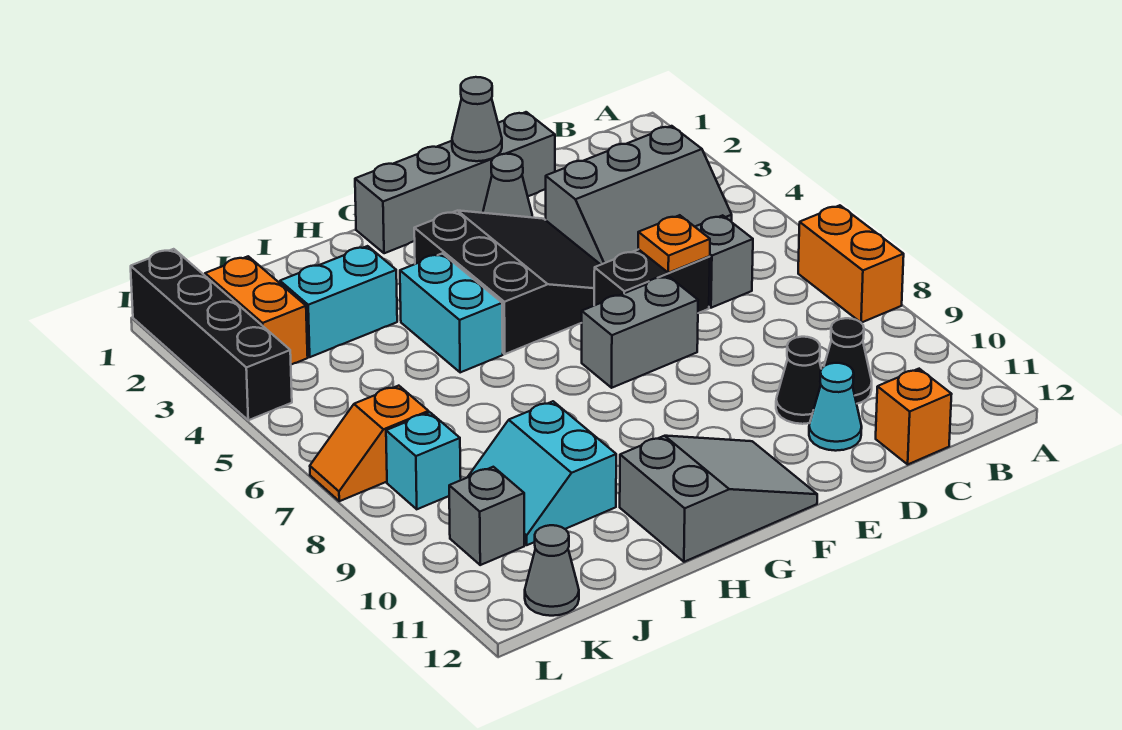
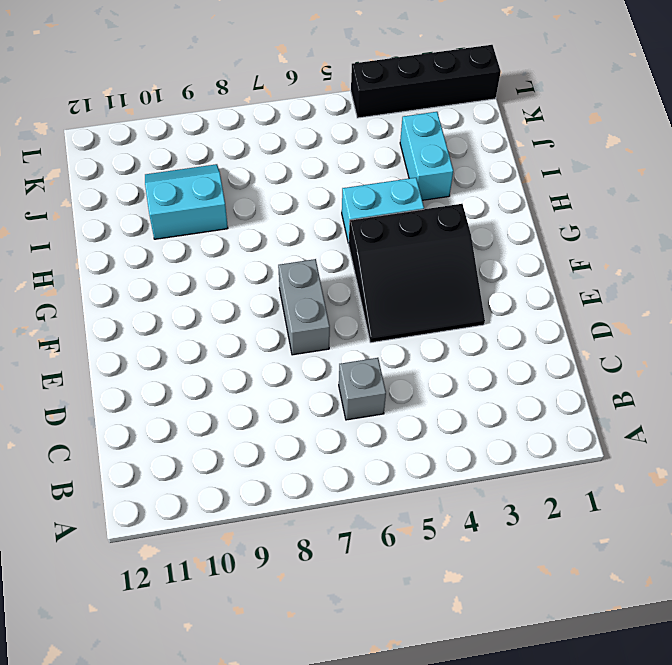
none -> orange brick A7:A8 level 1
none -> grey slope B3:D4 level 1 top 3
none -> black cone C10 level 1

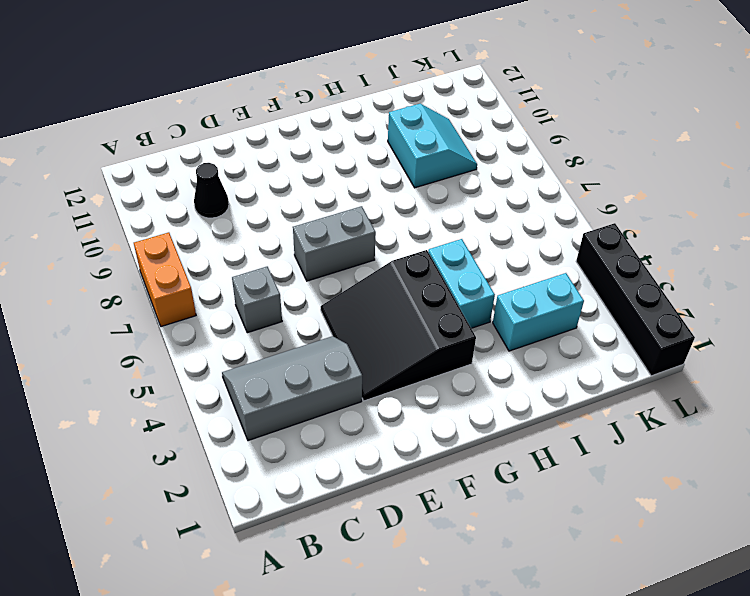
none -> orange brick C12 level 1
none -> grey brick D1:G1 level 1
none -> black brick D6:E6 level 1

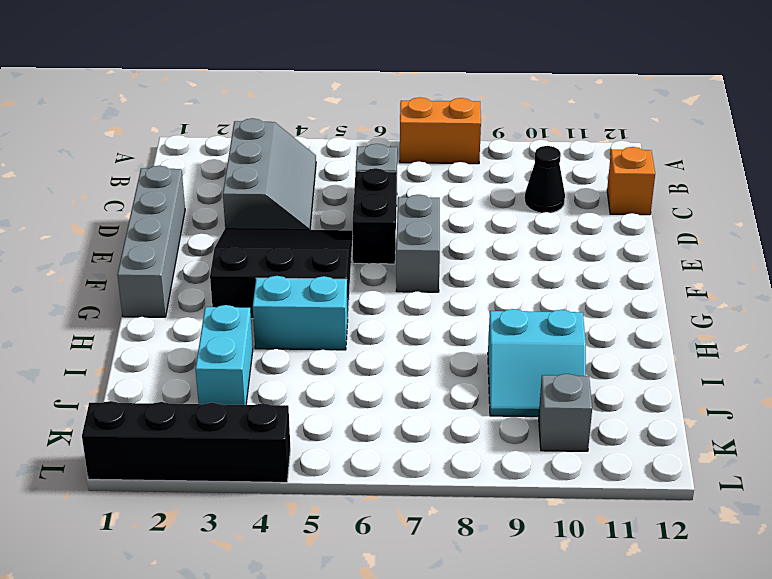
none -> black cone D10 level 1
none -> cyan cone D11 level 1
none -> grey cone E2 level 1

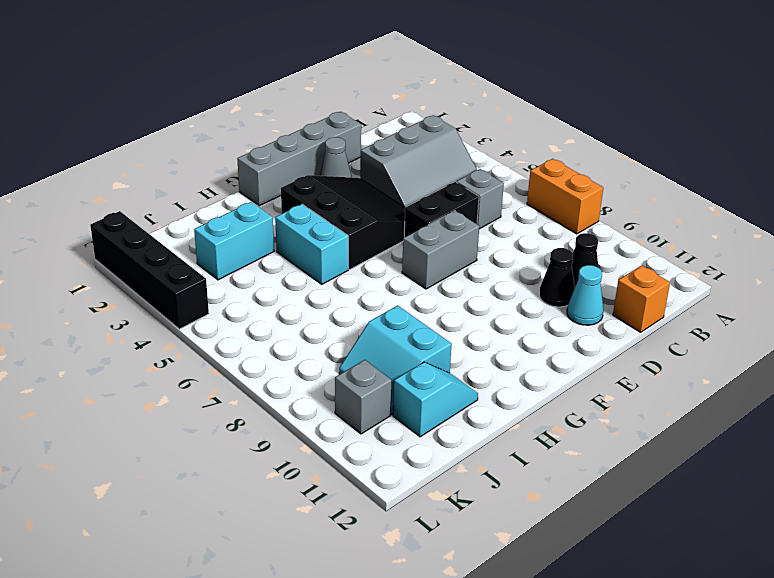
cyan slope I11:J11 level 1 top J -> none
none -> grey slope F11:H12 level 1 top H
none -> orange brick K2:K3 level 1
none -> orange slope K7:L7 level 1 top K

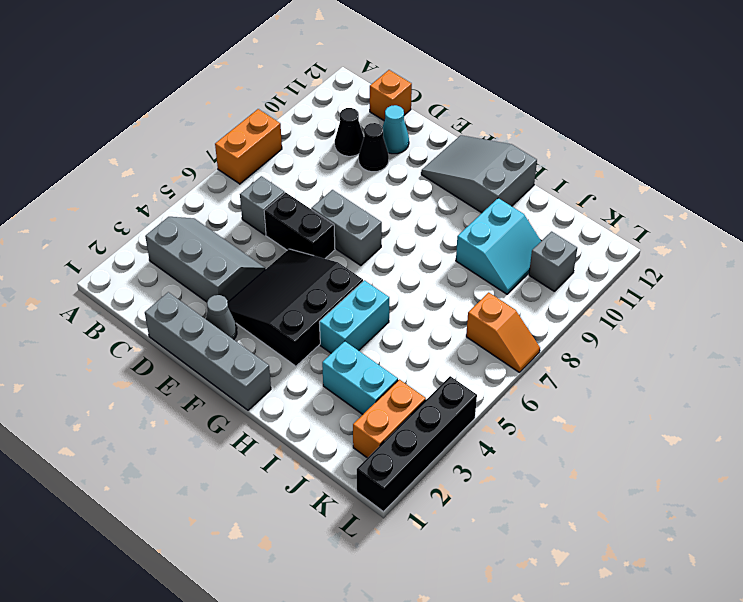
none -> cyan brick K8 level 1
none -> grey cone K12 level 1
none -> orange plate D6 level 2

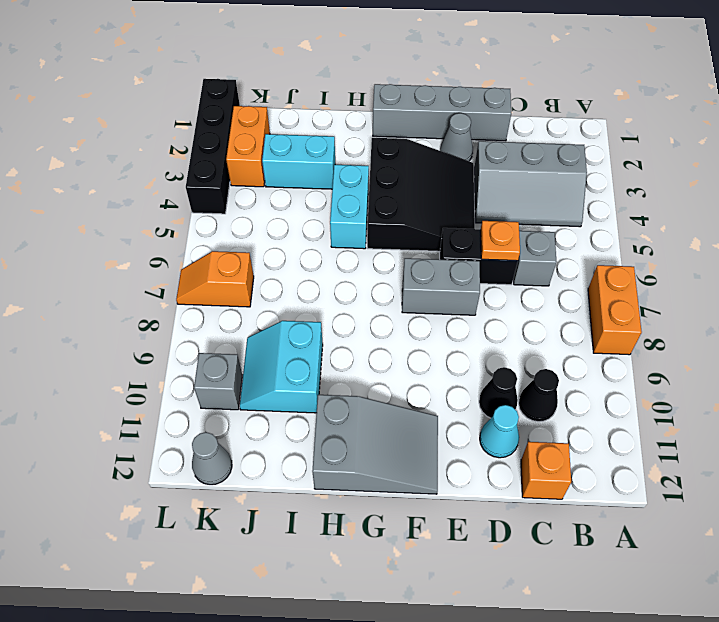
none -> cyan brick K8 level 1
none -> grey cone E1 level 2

